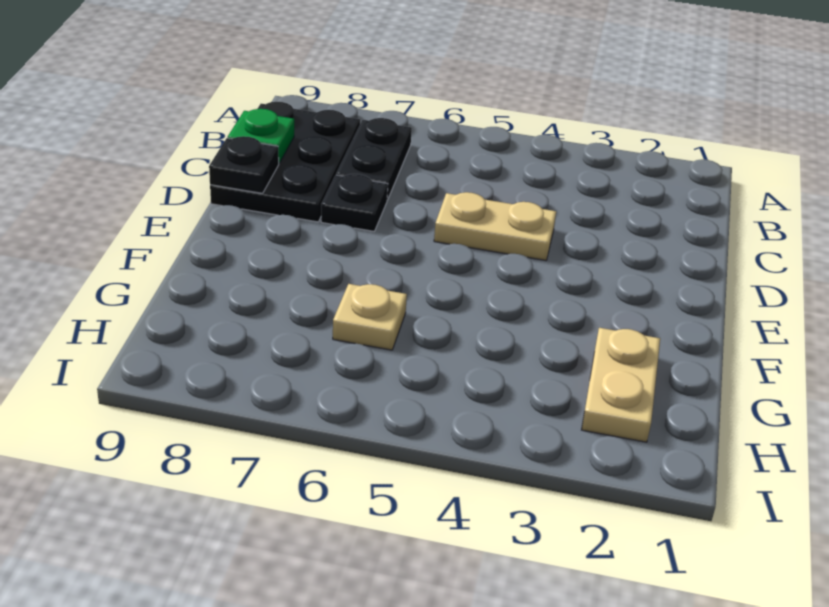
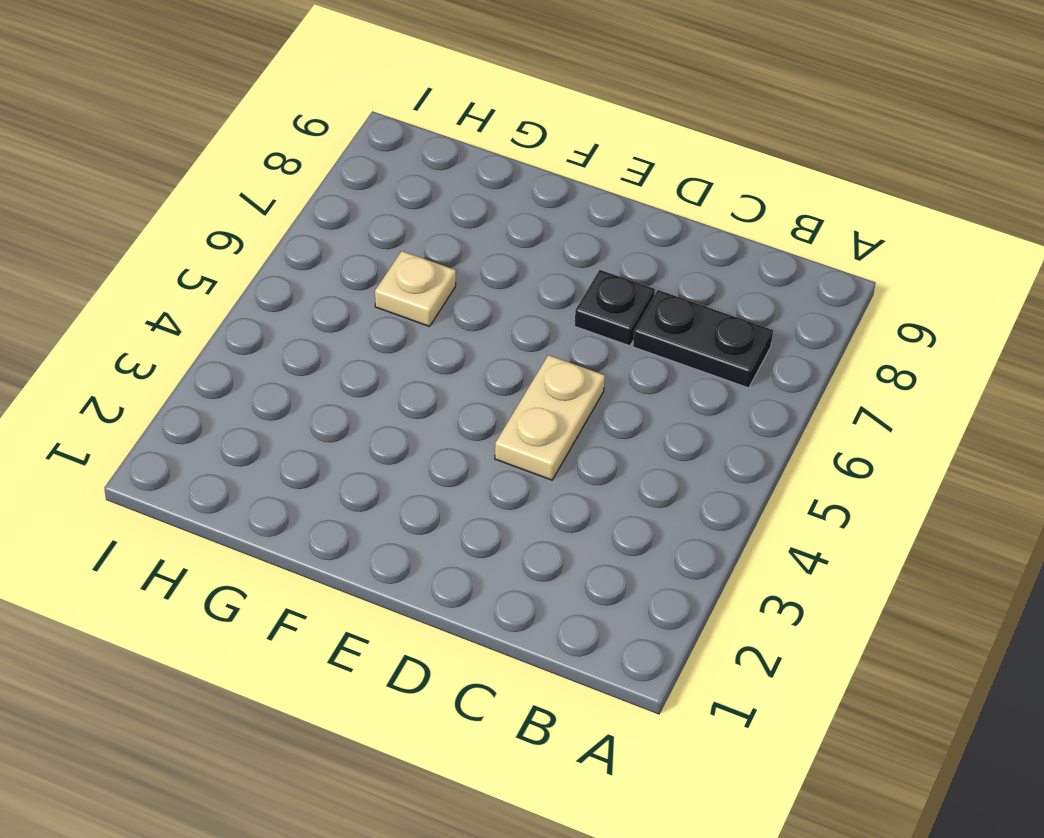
none -> black plate B8:D9 level 1
none -> tan plate G2:H2 level 1

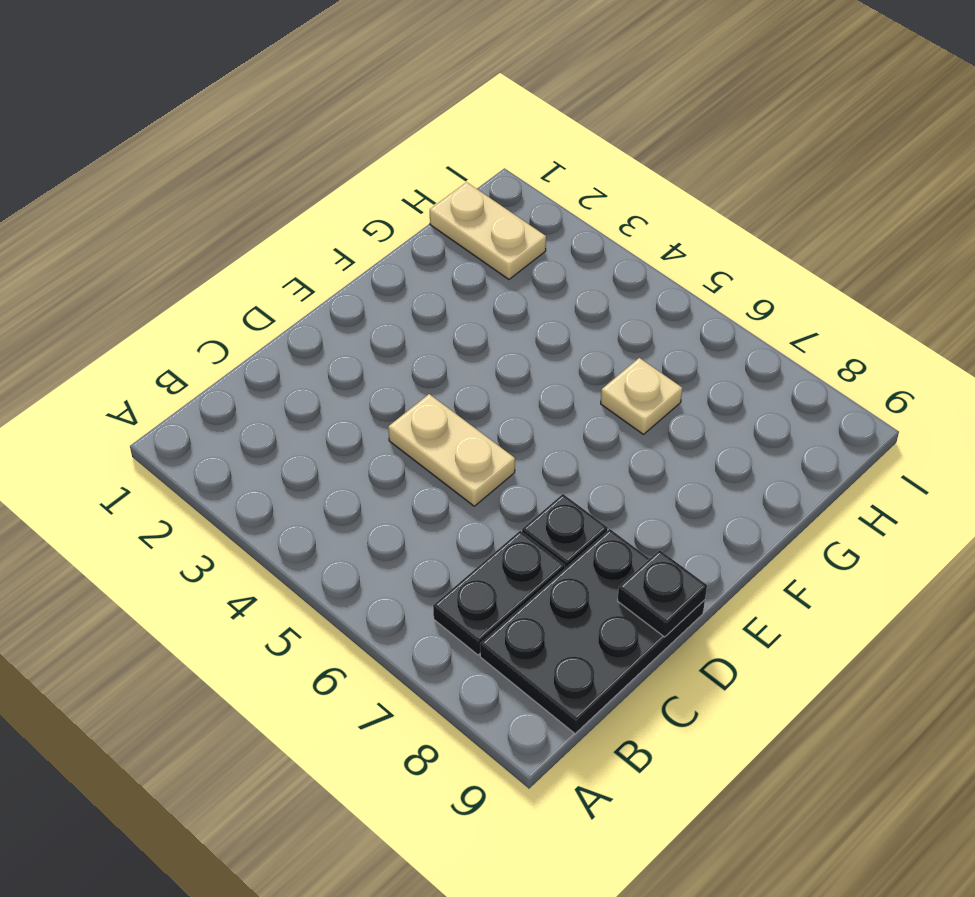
tan plate H1:H2 level 1 -> tan plate G2:H2 level 1
none -> green plate C9 level 2

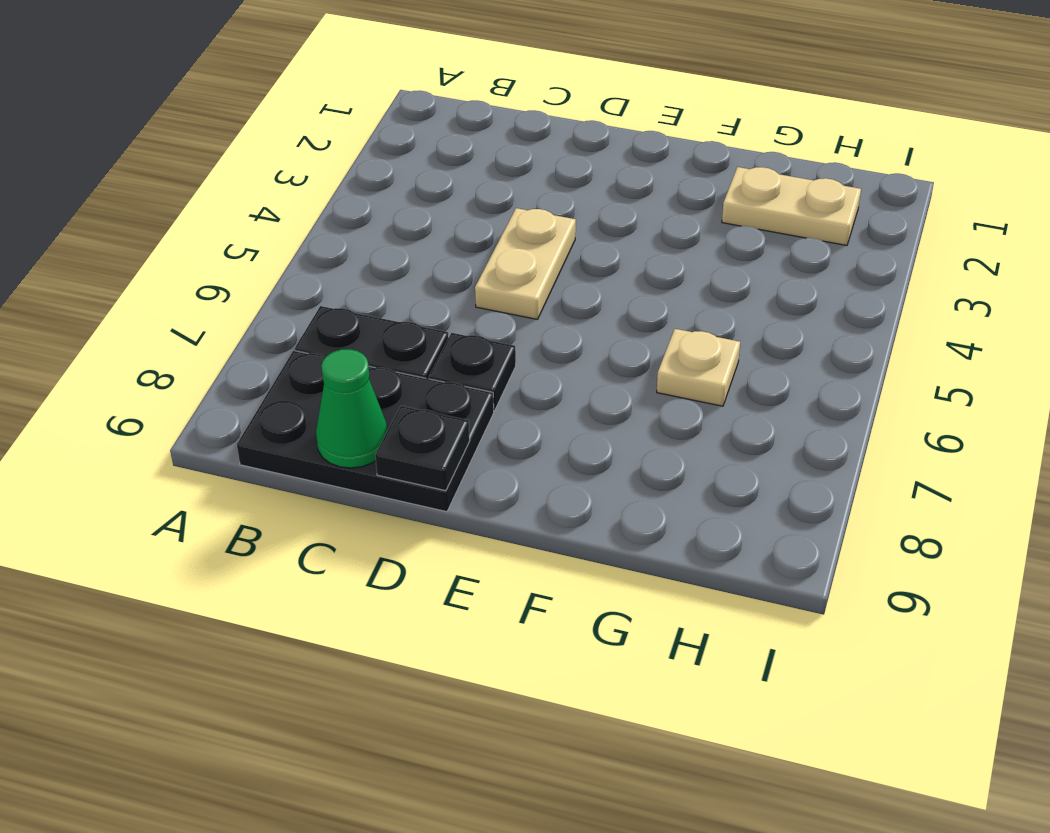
green cone C9 level 2 -> green plate C9 level 2

